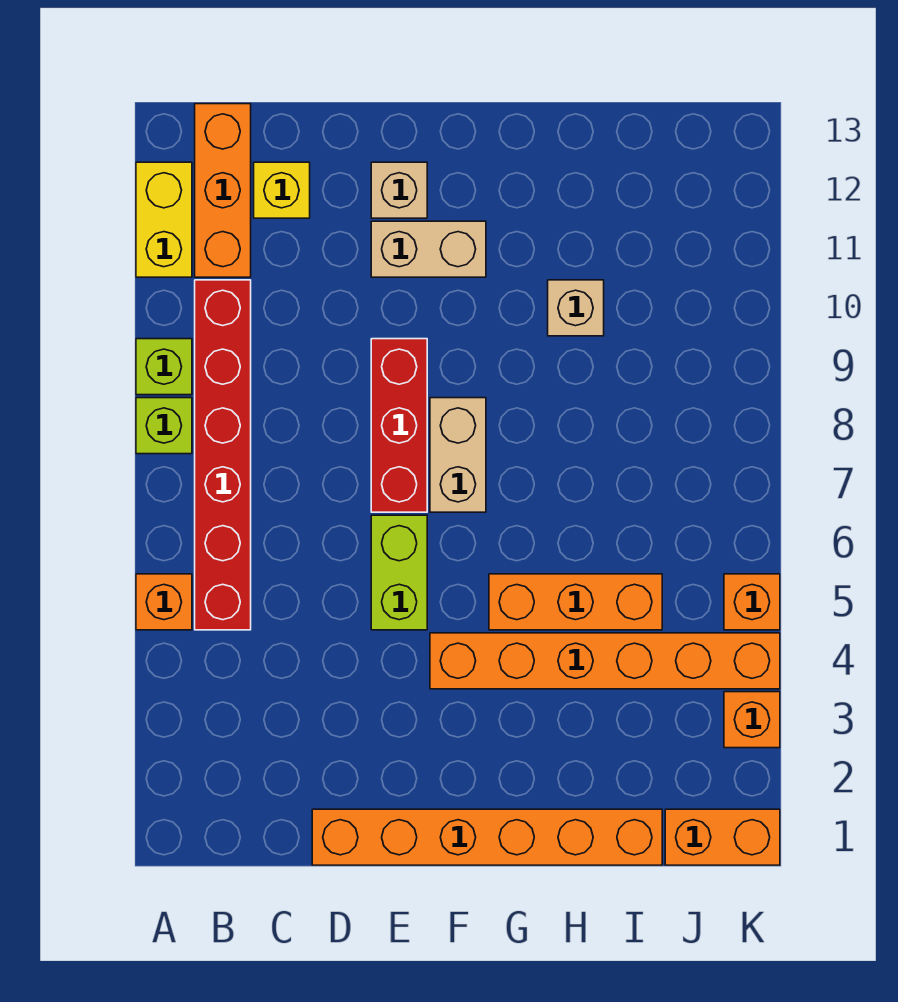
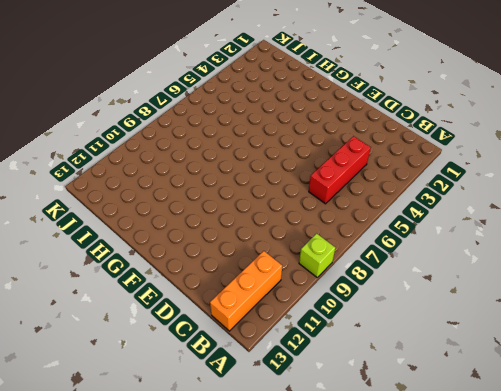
red brick C4:C6 level 1 -> red brick E7:E9 level 1
none -> orange brick A5 level 1
none -> lime brick A8 level 1
none -> yellow brick A11:A12 level 1

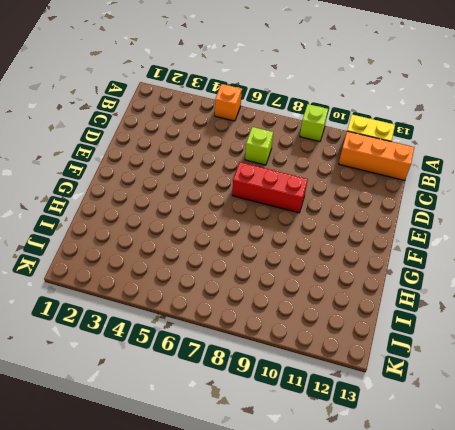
lime brick C7 level 1 -> lime brick A8 level 1
none -> red brick B5:B10 level 1
none -> yellow brick C12 level 1
none -> orange brick D1:I1 level 1

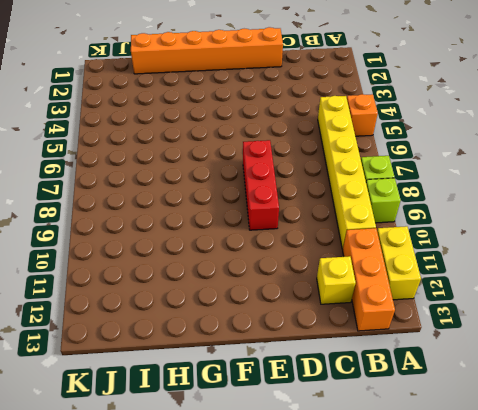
yellow brick B5:B10 level 1 -> red brick B5:B10 level 1
none -> lime brick E5:E6 level 1
none -> tan brick E11:F11 level 1
none -> tan brick E12 level 1

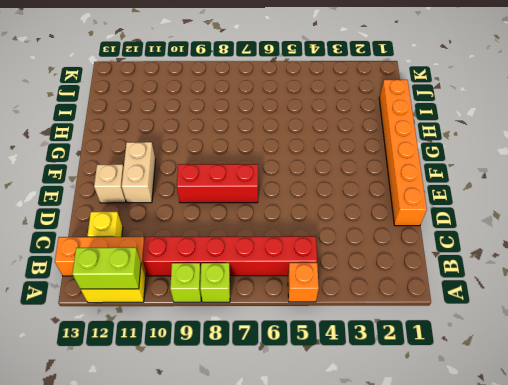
lime brick A11:A12 level 2 -> lime brick E5:E6 level 1
none -> orange brick F4:K4 level 1
none -> tan brick F7:F8 level 1
none -> orange brick G5:I5 level 1

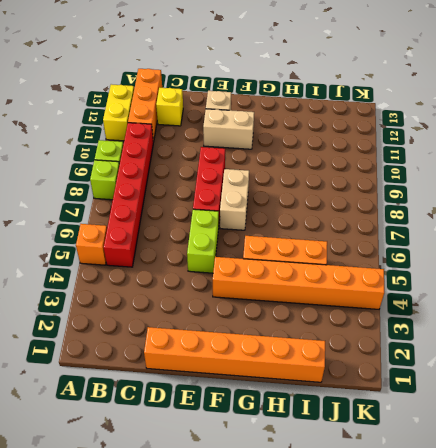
none -> tan brick H10 level 1
none -> orange brick J1:K1 level 1
none -> orange brick K3 level 1

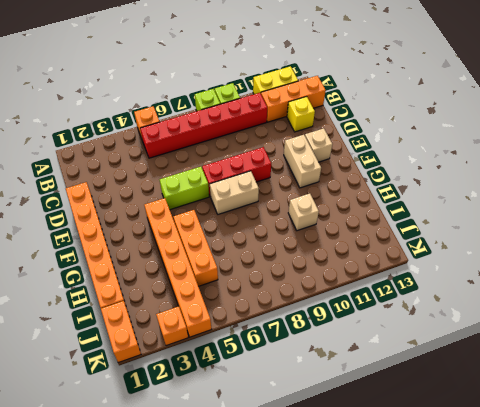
none -> orange brick K5 level 1

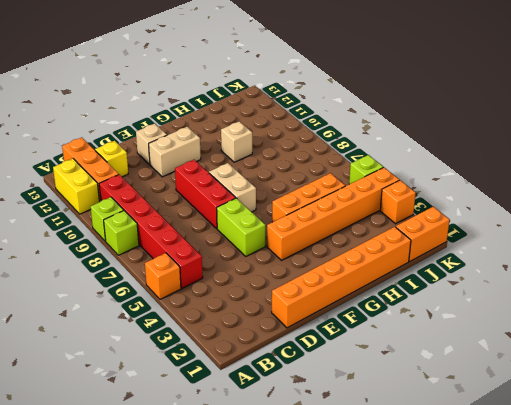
lime brick K5 level 1 -> orange brick K5 level 1

